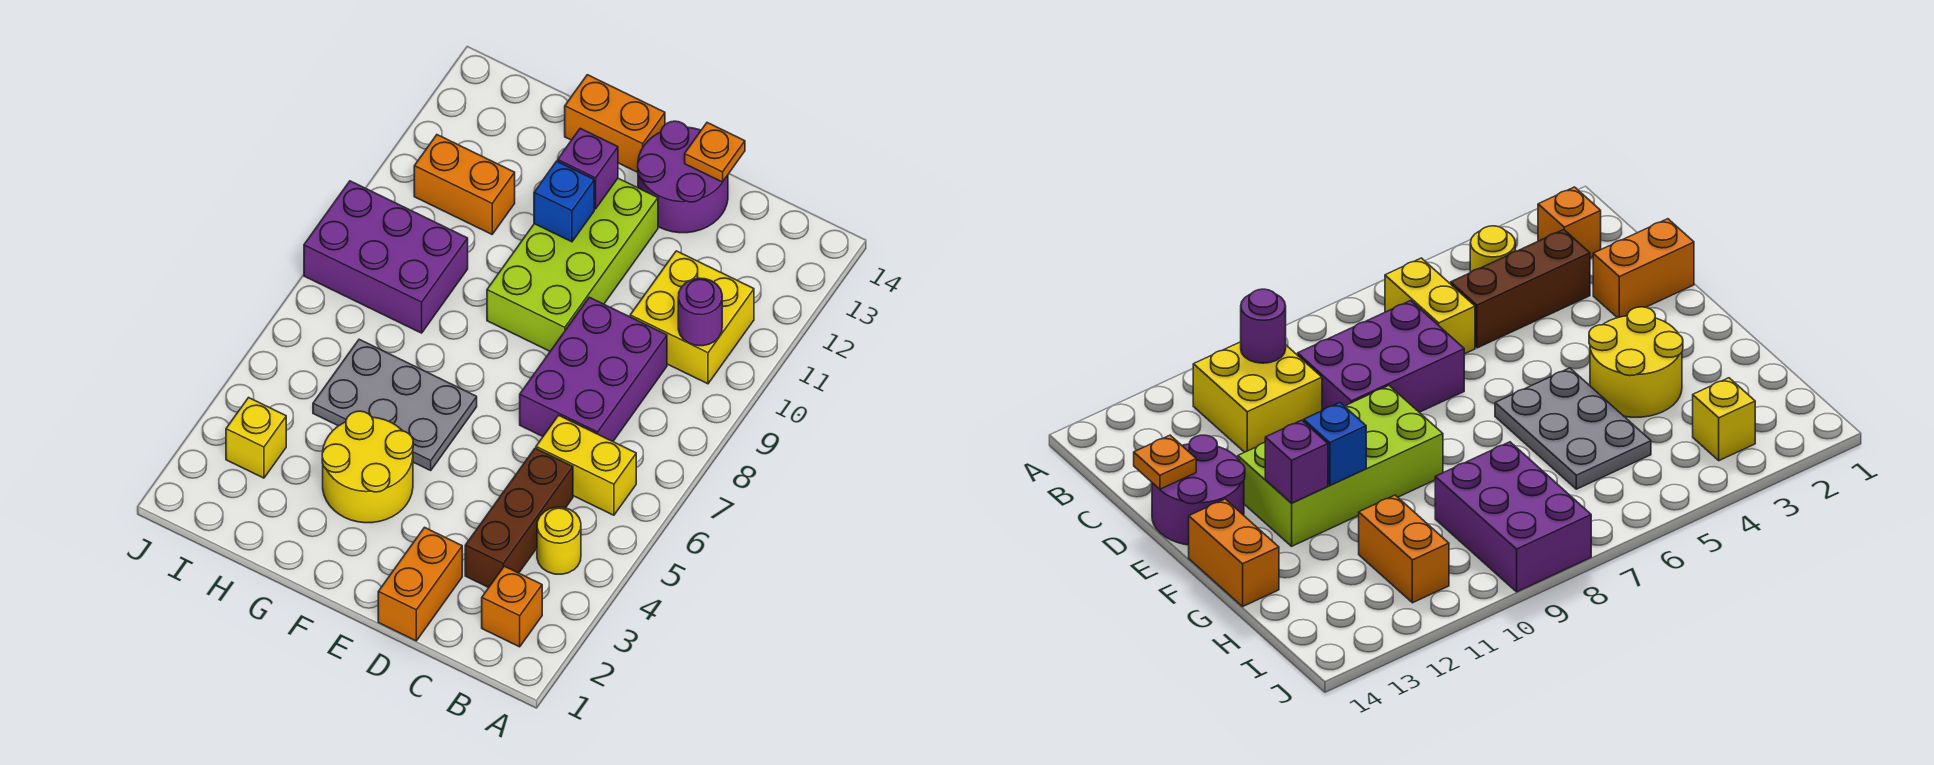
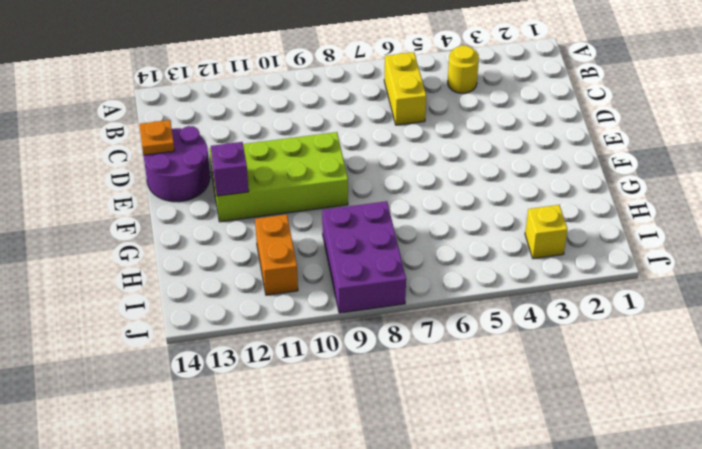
none -> orange brick B2 level 1
none -> yellow brick B10:C11 level 1
none -> brown brick C3:C5 level 1

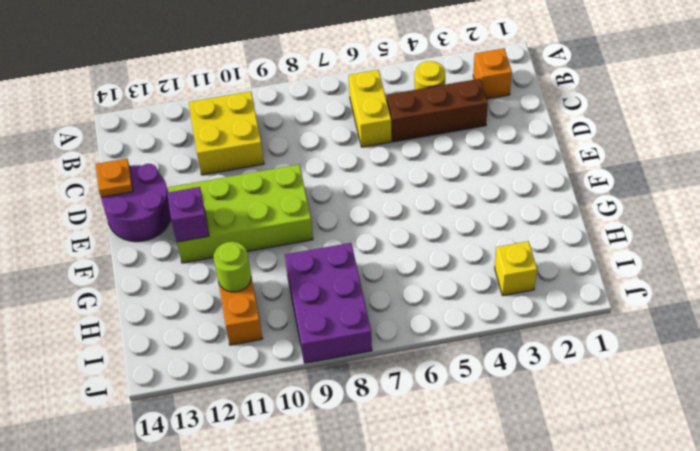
lime round brick H11 level 2 -> none
none -> purple brick C7:D9 level 1
none -> orange brick D1:D2 level 1
none -> yellow round brick F3:G4 level 1

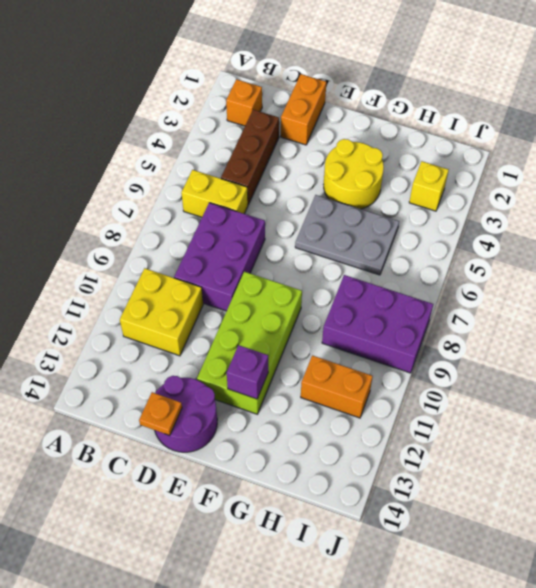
none -> yellow round brick B4 level 1
none -> orange brick F14:G14 level 1
none -> purple round brick B10 level 2

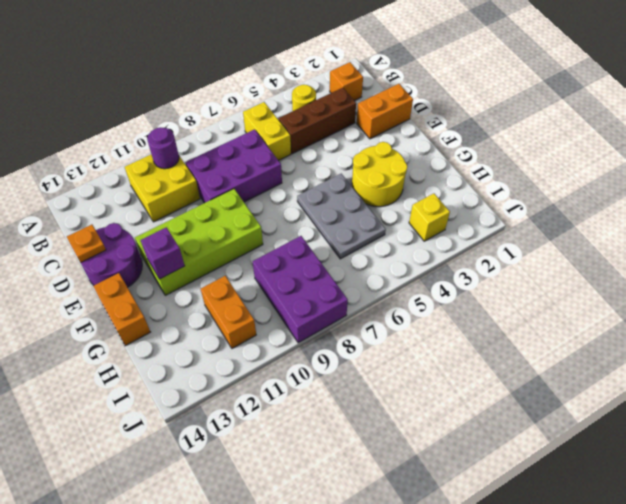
none -> blue brick F11 level 2

